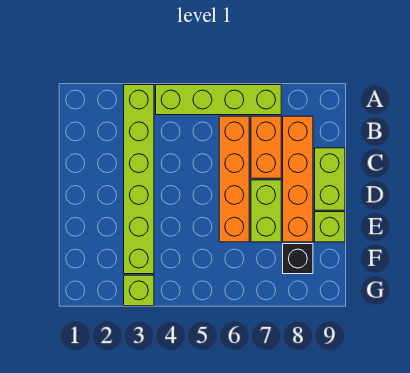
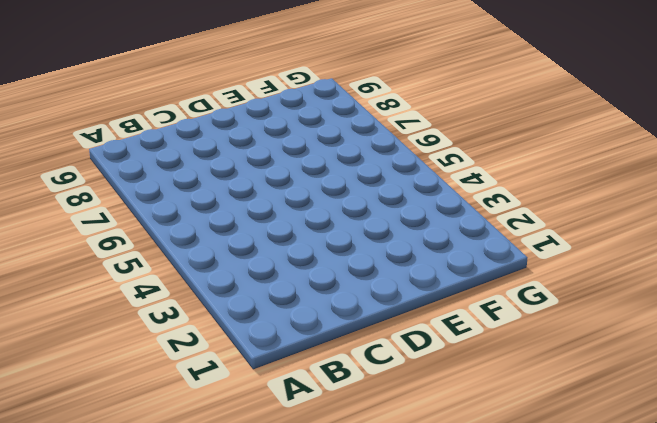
none -> lime brick A3:F3 level 1
none -> lime brick A4:A7 level 1

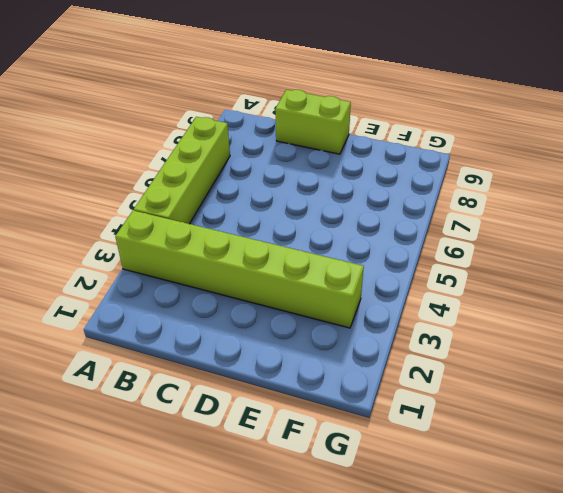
none -> orange brick B6:E6 level 1
none -> orange brick B7:C7 level 1

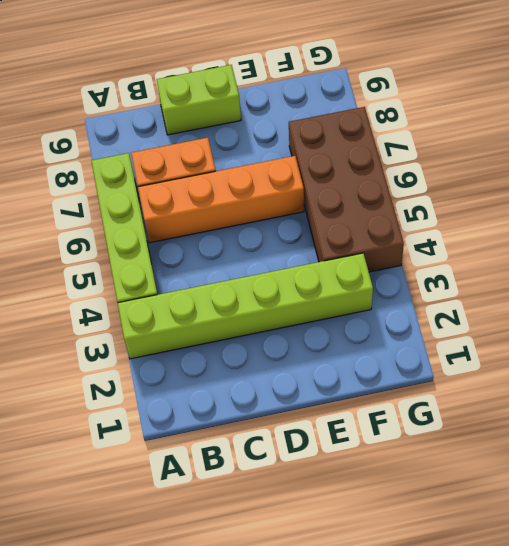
brown brick F4:G7 level 1 -> none
none -> orange brick B8:E8 level 1
none -> lime brick D7:E7 level 1

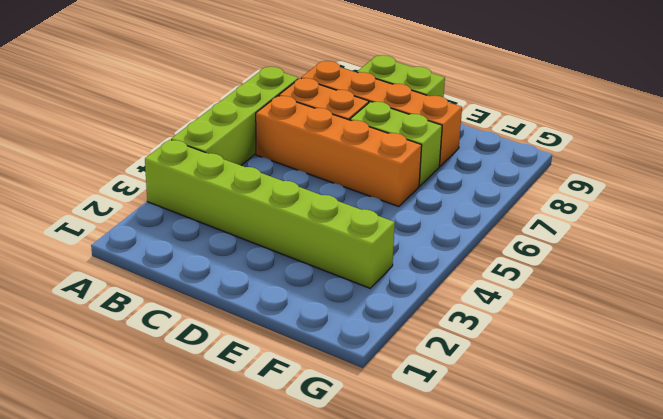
none -> lime brick E9 level 1
none -> black brick F8 level 1

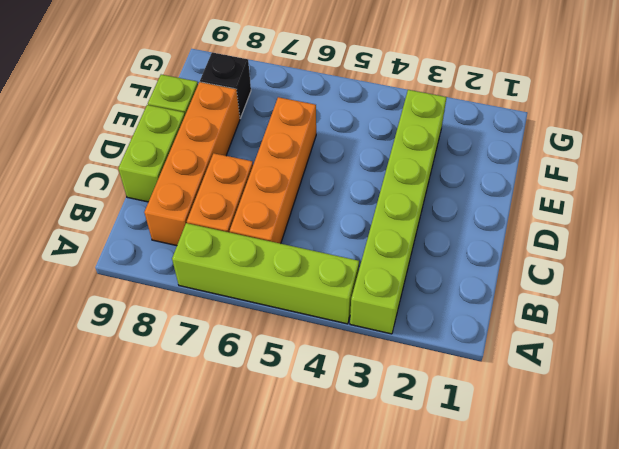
none -> lime brick D7:E7 level 1
none -> lime brick G3 level 1

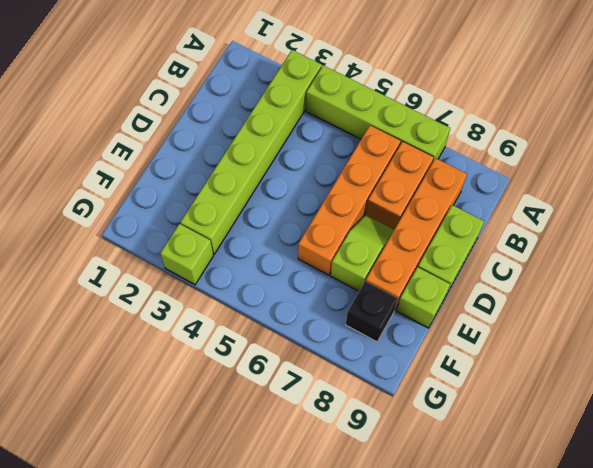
lime slope D7:E7 level 1 top E -> lime brick D7:E7 level 1

